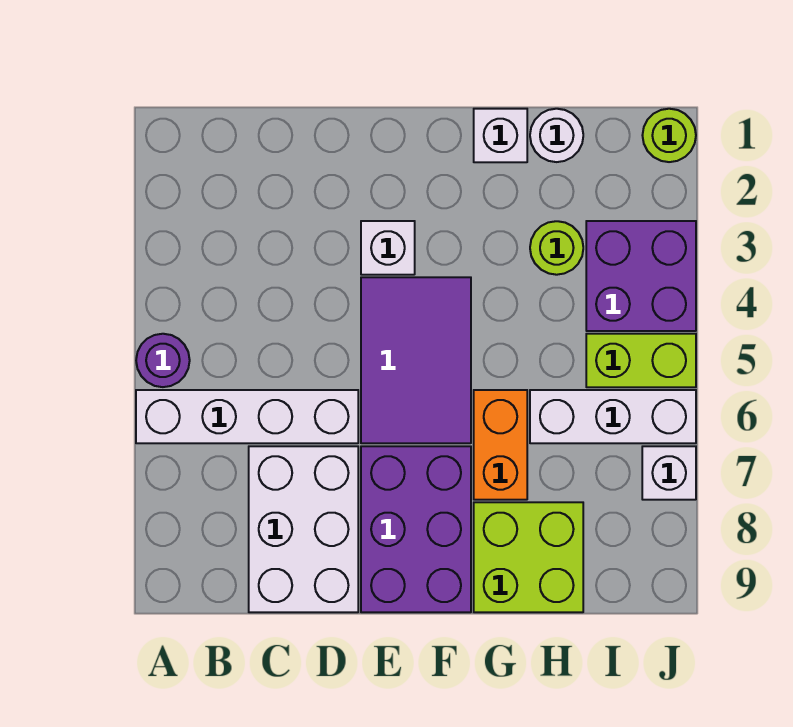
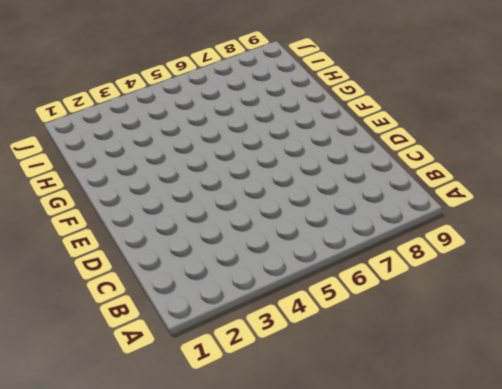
none -> purple round brick A5 level 1
none -> white brick A6:D6 level 1
none -> white brick C7:D9 level 1

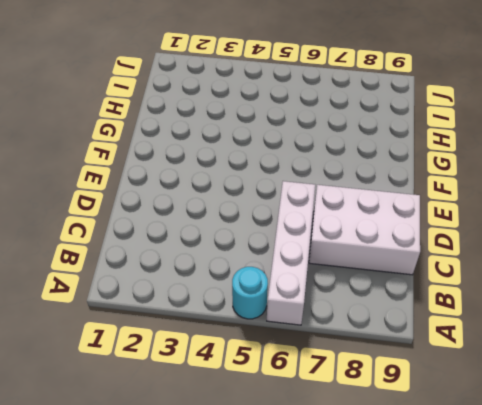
cyan round brick A5 level 1 -> purple round brick A5 level 1
none -> white brick E3 level 1
none -> purple tile E4:F6 level 1
none -> purple brick E7:F9 level 1

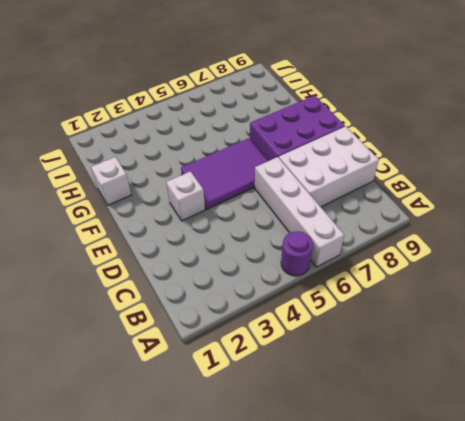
none -> orange brick G6:G7 level 1
none -> lime brick G8:H9 level 1
none -> white round brick H1 level 1

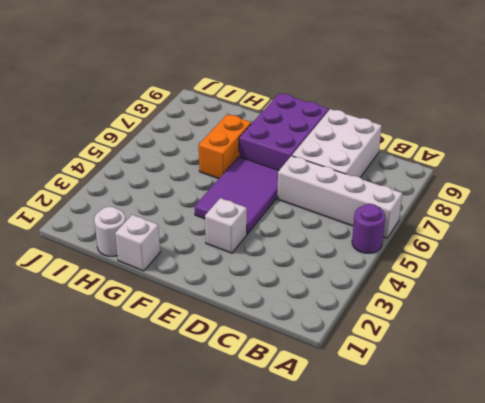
none -> lime brick G8:H9 level 1
none -> lime round brick H3 level 1
none -> white brick H6:J6 level 1

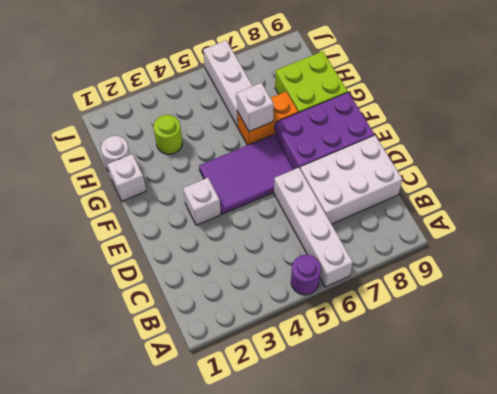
white brick G6 level 2 -> white brick J7 level 1
none -> purple brick I3:J4 level 1
none -> lime brick I5:J5 level 1
none -> lime round brick J1 level 1

